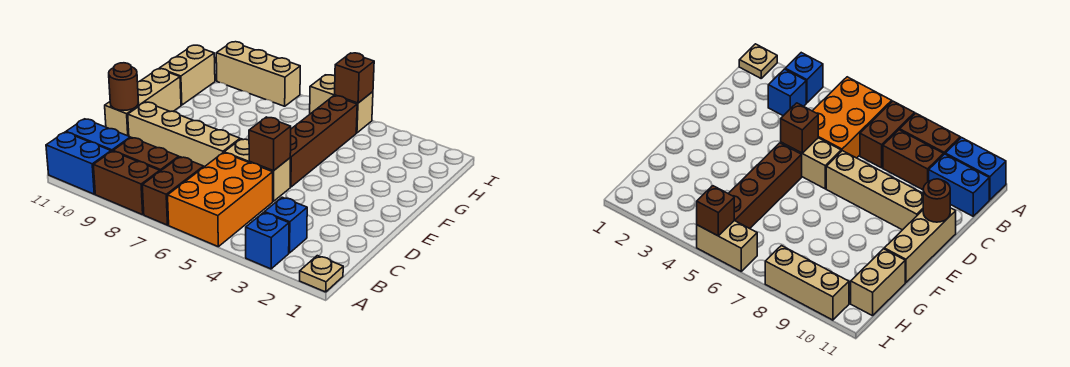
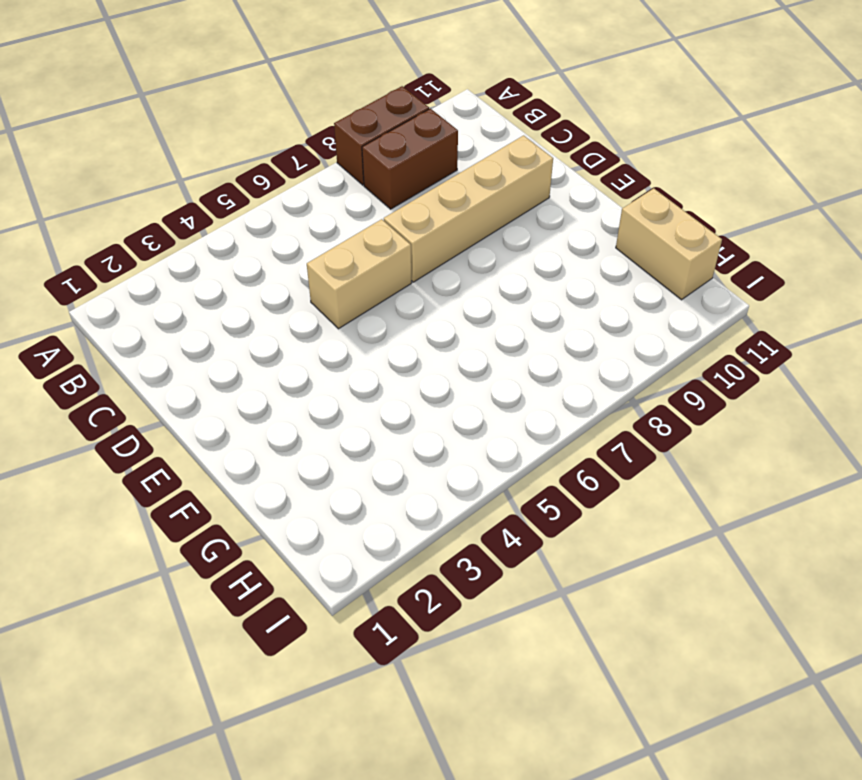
none -> tan plate A1 level 1
none -> blue brick A3 level 1
none -> orange brick A5:C6 level 1

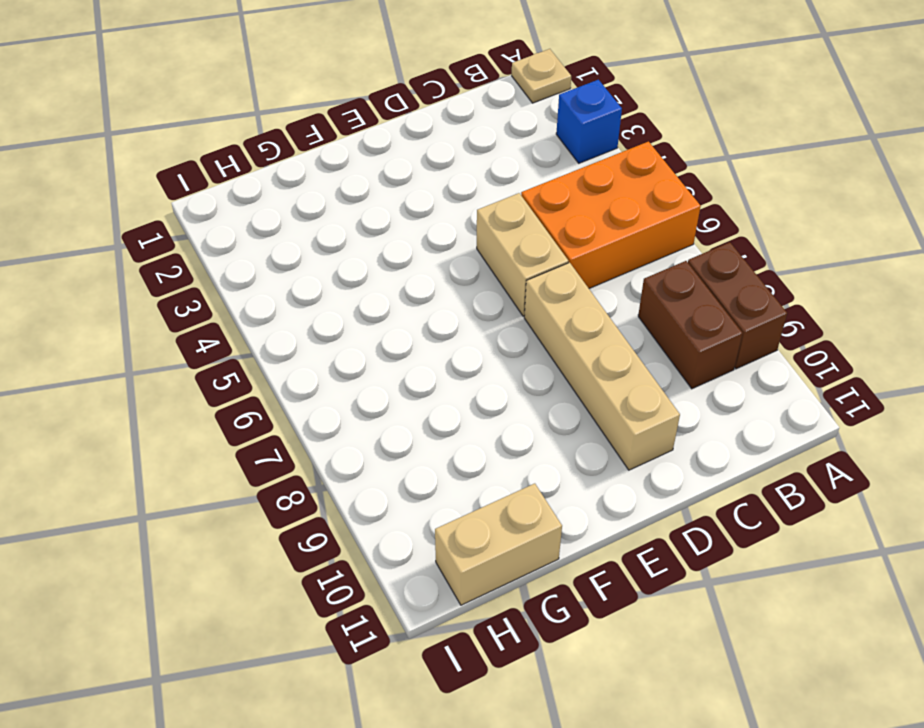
none -> brown brick A7:B7 level 1
none -> blue brick A10:A11 level 1
none -> blue brick B3 level 1

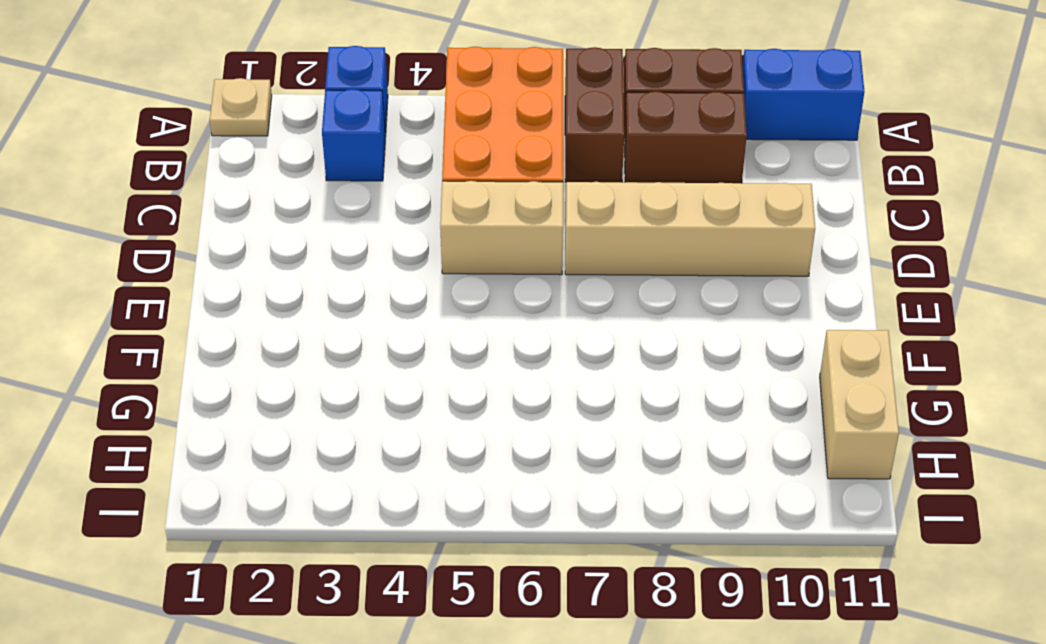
none -> blue brick B10:B11 level 1
none -> tan brick D11:F11 level 1
none -> brown brick E5:H5 level 1

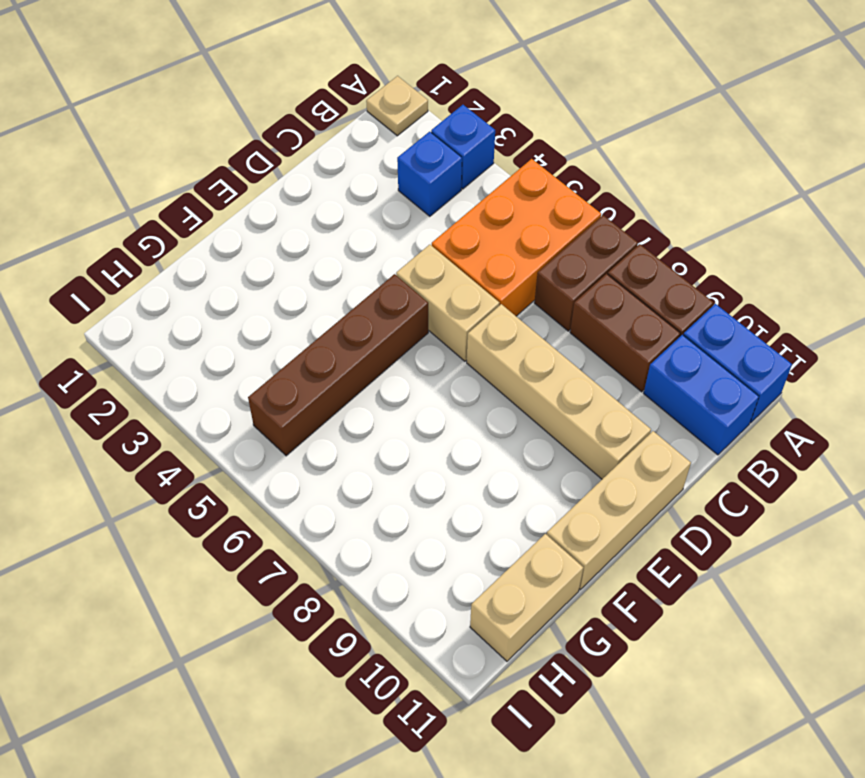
none -> tan brick I5:I6 level 1
none -> tan brick I8:I10 level 1
none -> brown brick D5 level 2

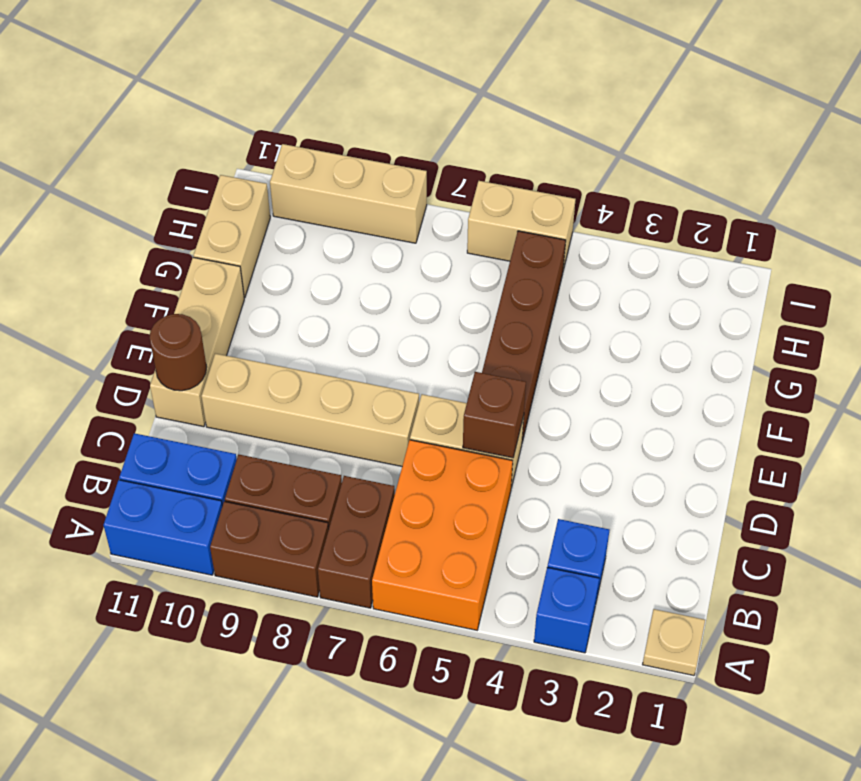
none -> brown brick I5 level 2

